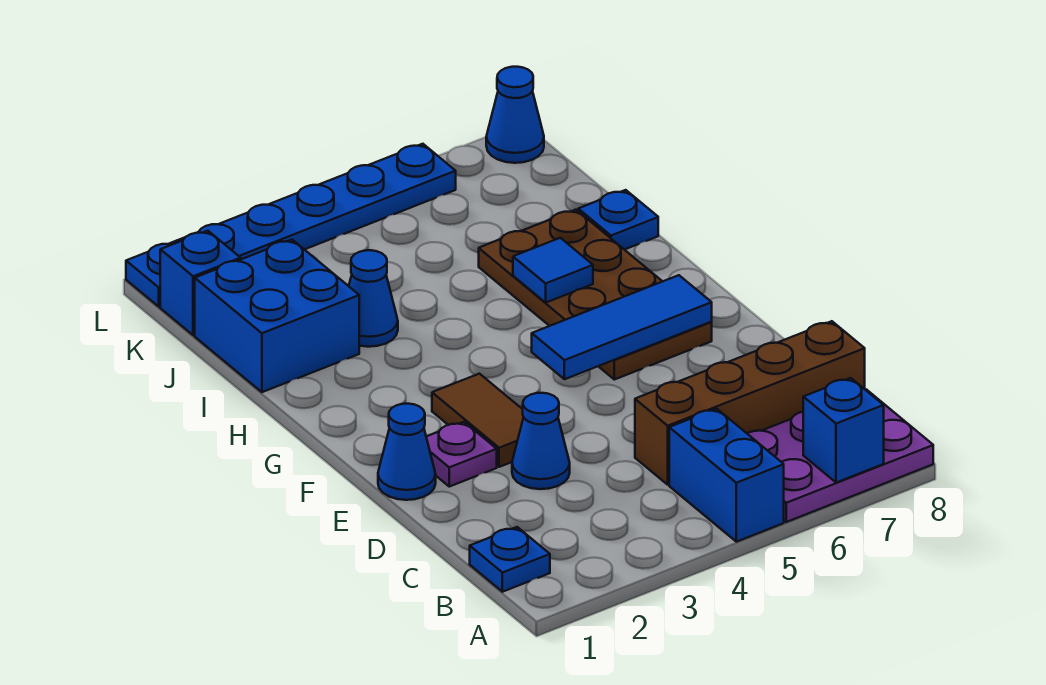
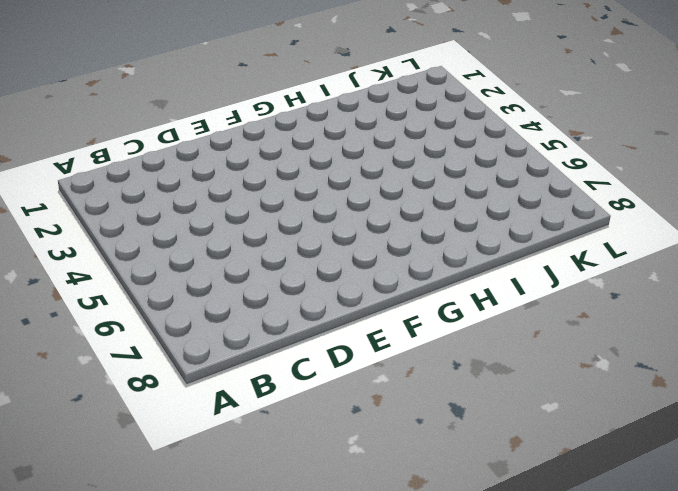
none -> blue brick A5:B5 level 1
none -> purple plate A6:B8 level 1
none -> blue plate B1 level 1

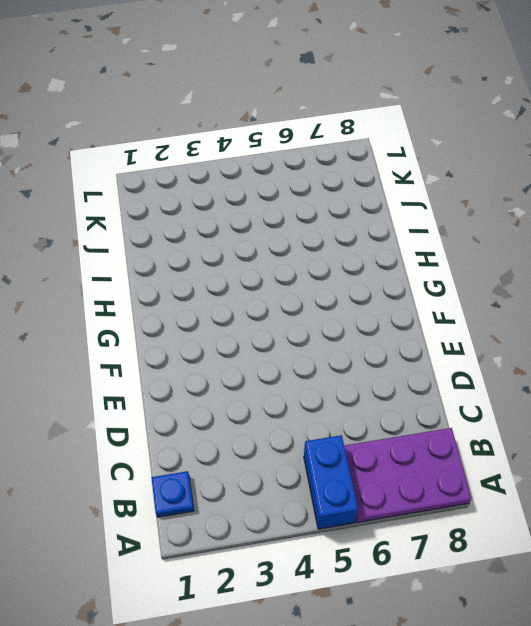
none -> brown brick C5:C8 level 1
none -> blue cone D3 level 1
none -> blue cone E1 level 1

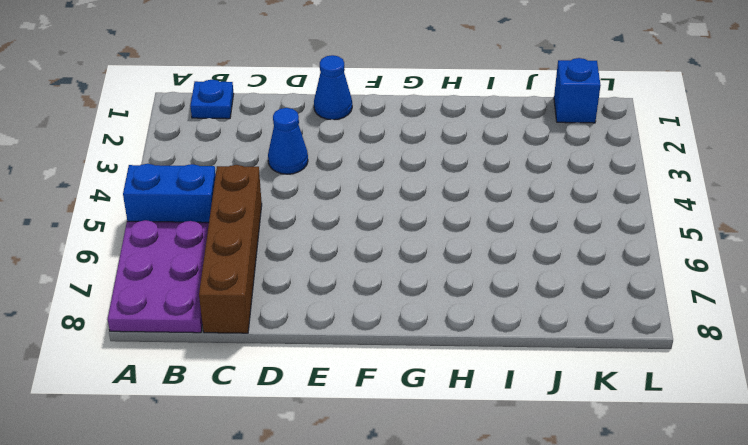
none -> purple plate E2 level 1
none -> brown tile E3:F3 level 1
none -> brown plate F6:I7 level 1

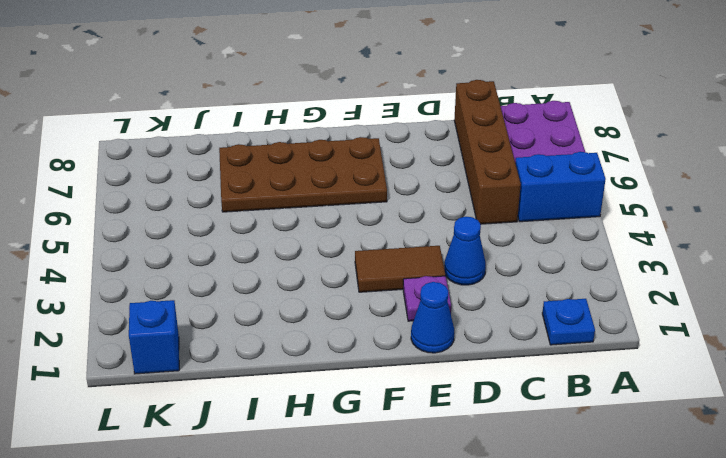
none -> blue brick I1:J2 level 1
none -> blue cone I3 level 1
none -> blue plate I8 level 1

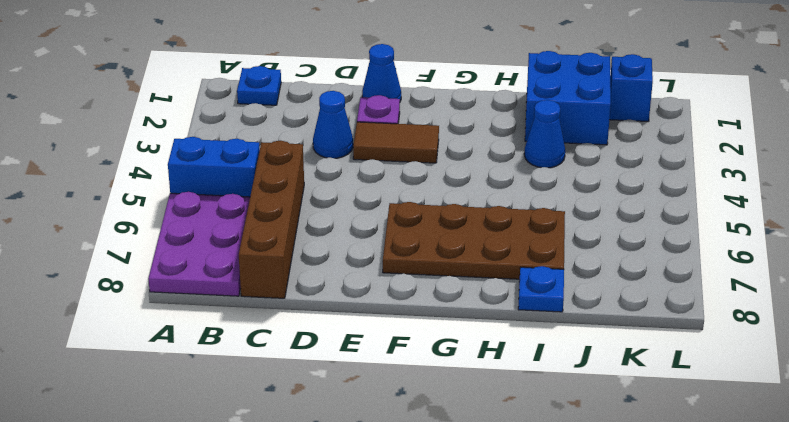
none -> blue plate L1:L6 level 1
none -> blue cone L8 level 1
none -> blue brick A7 level 2

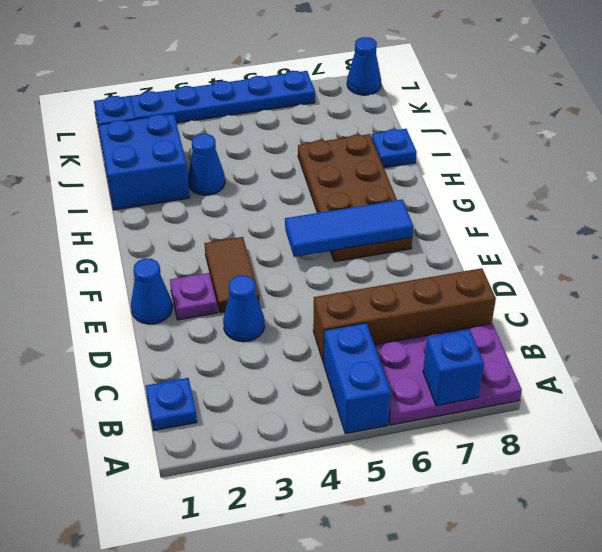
none -> blue tile H6 level 2

